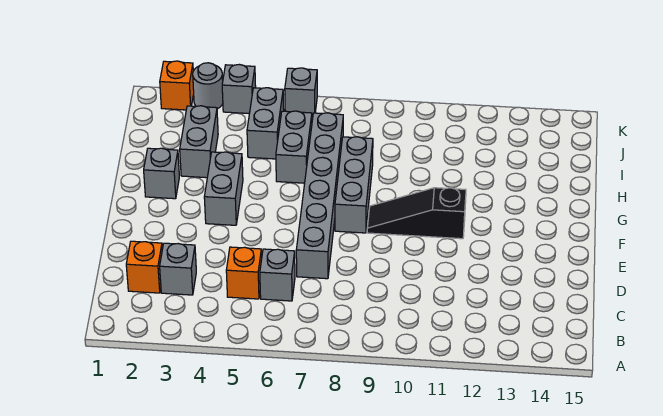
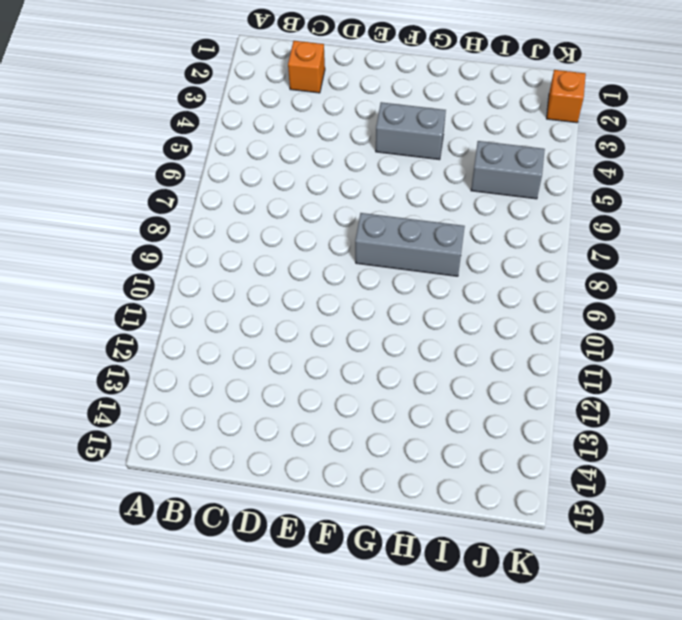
none -> grey brick C3 level 1
none -> orange brick C5 level 1
none -> grey brick C6 level 1

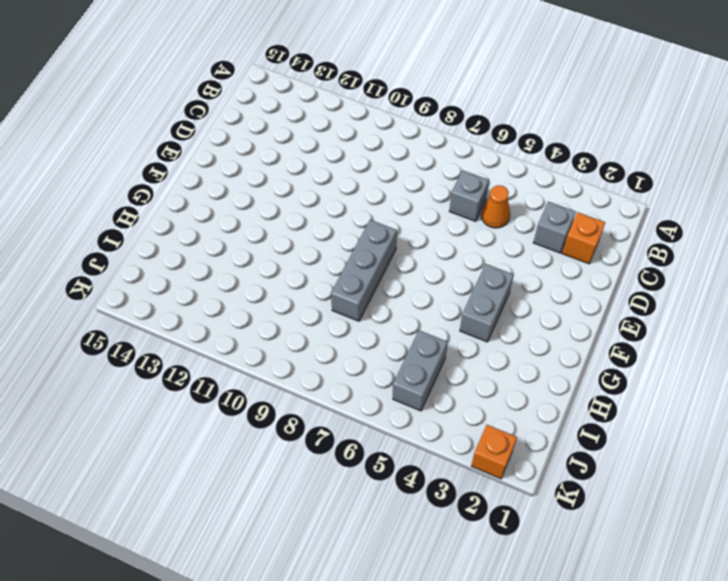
orange cone C5 level 1 -> orange brick C5 level 1
none -> grey brick D7:I7 level 1
none -> black slope F9:F11 level 1 top 11
none -> grey brick G2 level 1

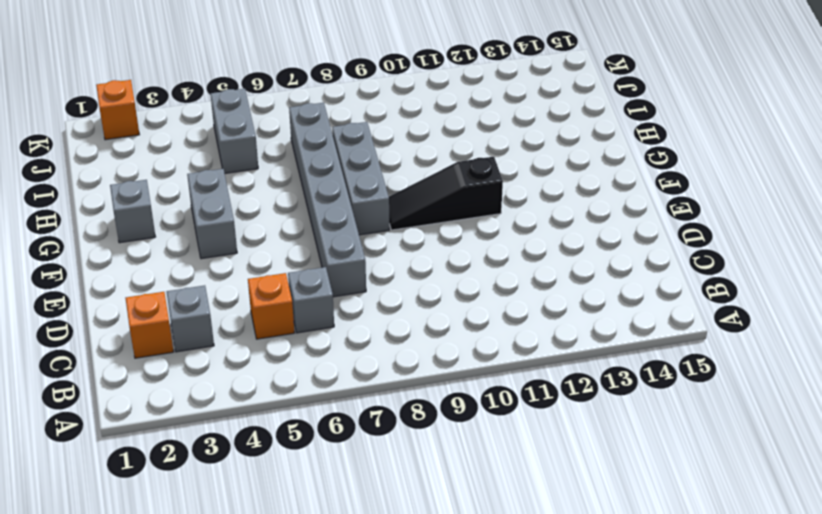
none -> grey brick H3:I3 level 1
none -> grey brick H6:I6 level 1
none -> grey round brick K3 level 1

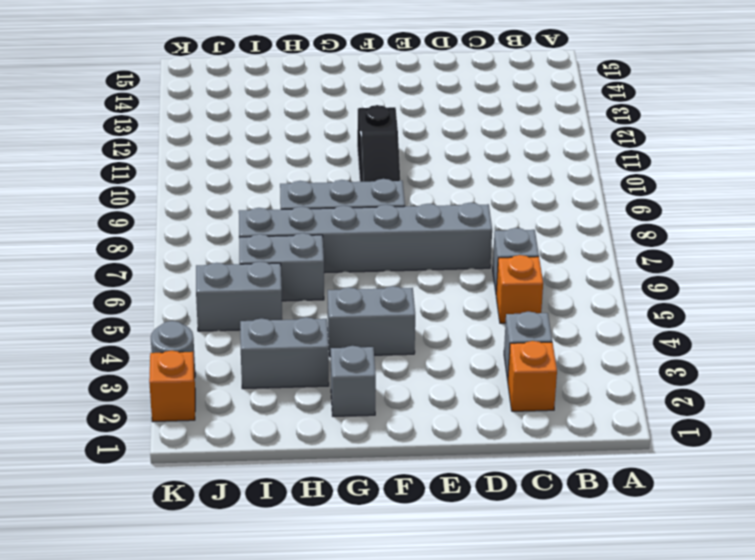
none -> grey brick K4 level 1
none -> grey brick K6 level 1

